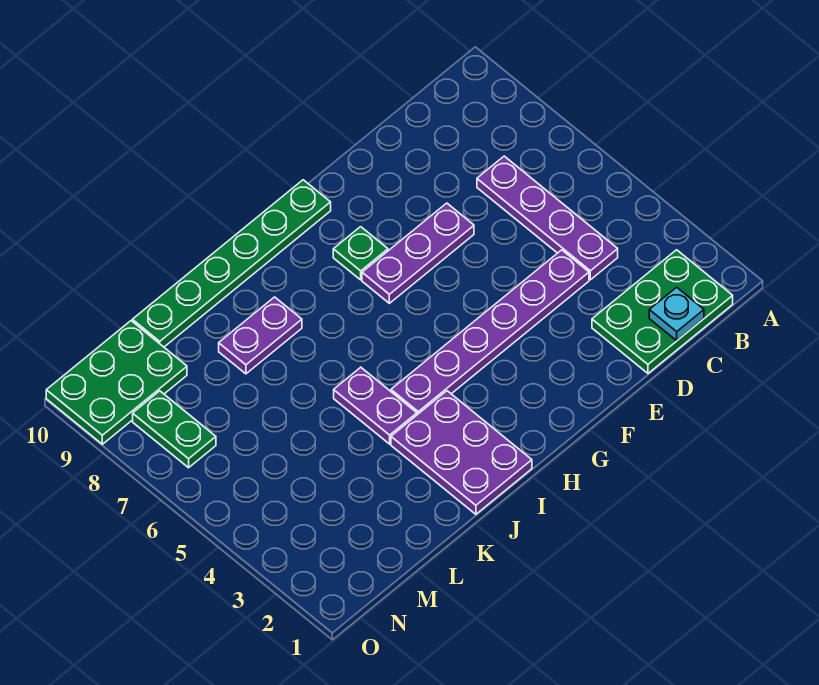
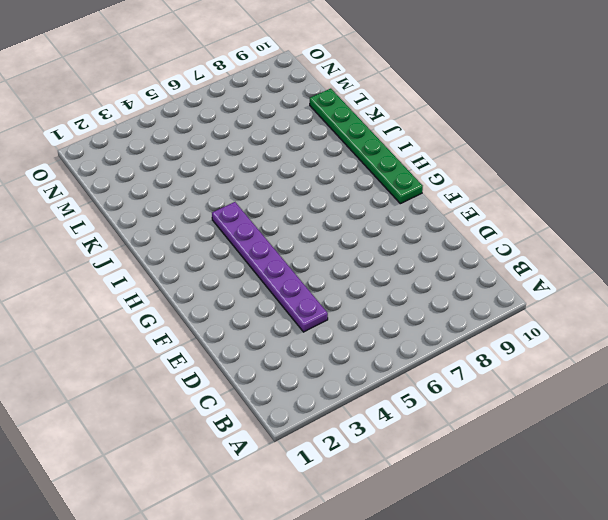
none -> green plate B1:D2 level 1
none -> purple plate C4:C7 level 1
none -> purple plate E7:G7 level 1

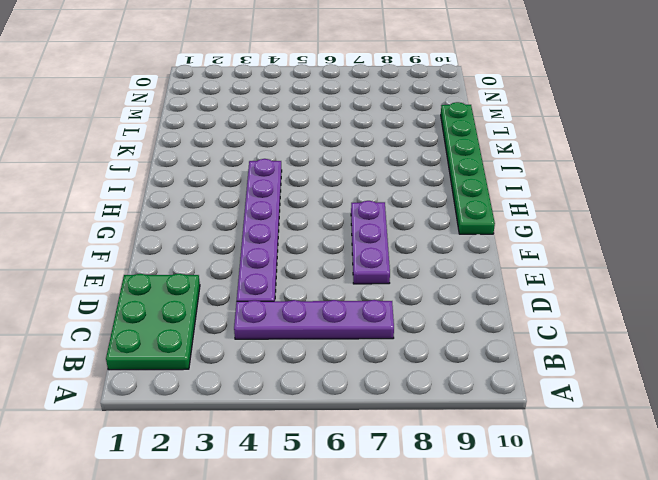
none -> green plate G8 level 1
none -> purple plate I1:J3 level 1
none -> purple plate J4:J5 level 1

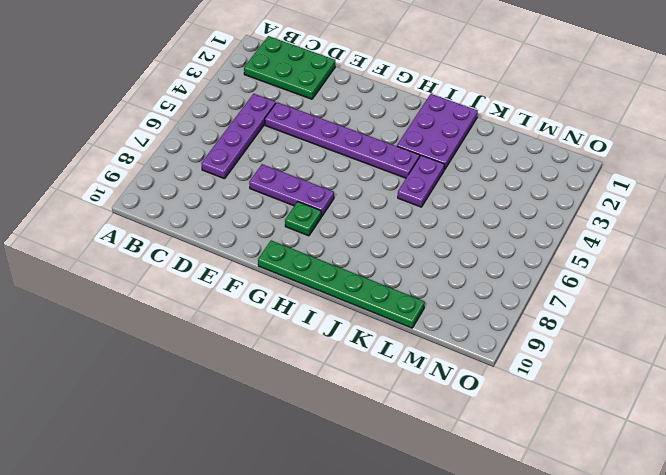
none -> purple plate J8:K8 level 1
none -> green plate M9:O10 level 1
none -> green plate N7:N8 level 1

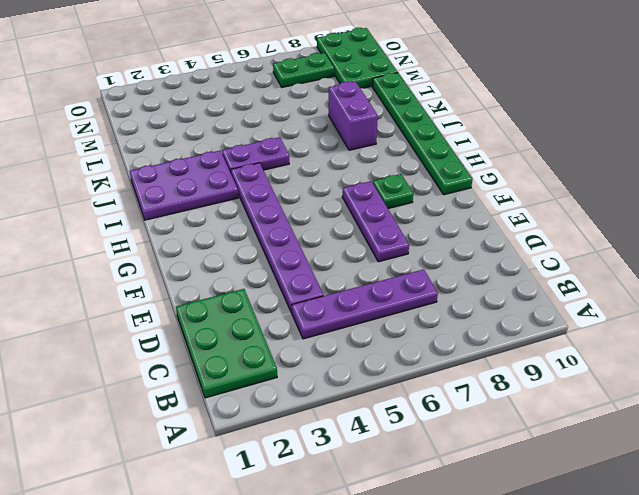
purple brick J8:K8 level 1 -> purple plate J8:K8 level 1
none -> cyan plate C1 level 2

